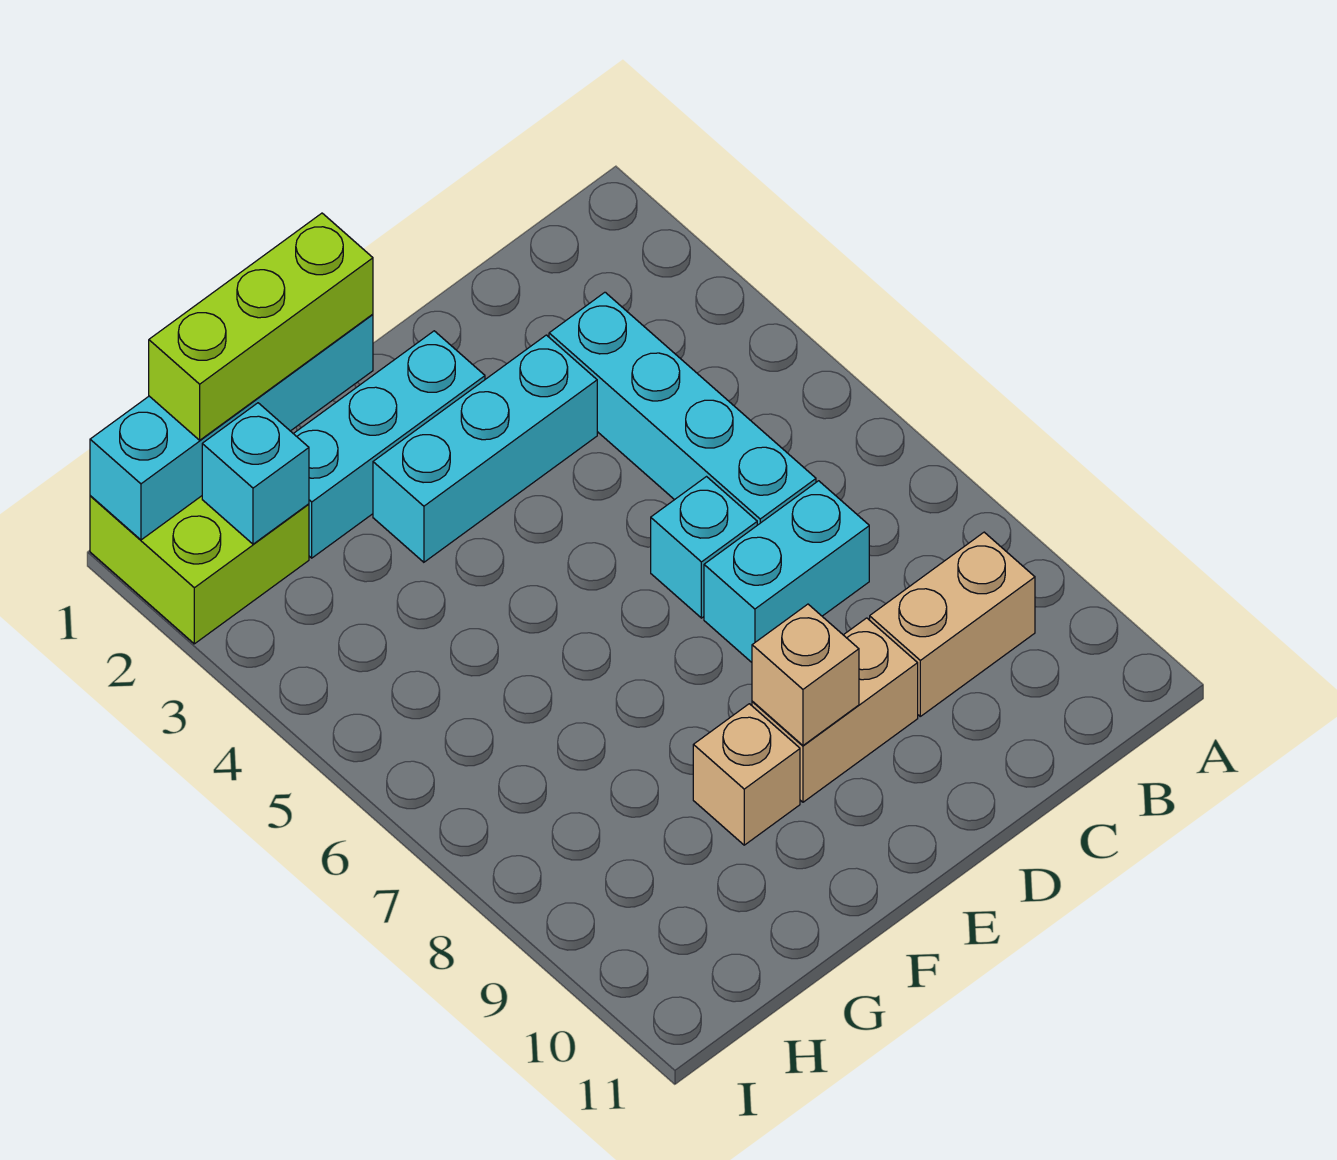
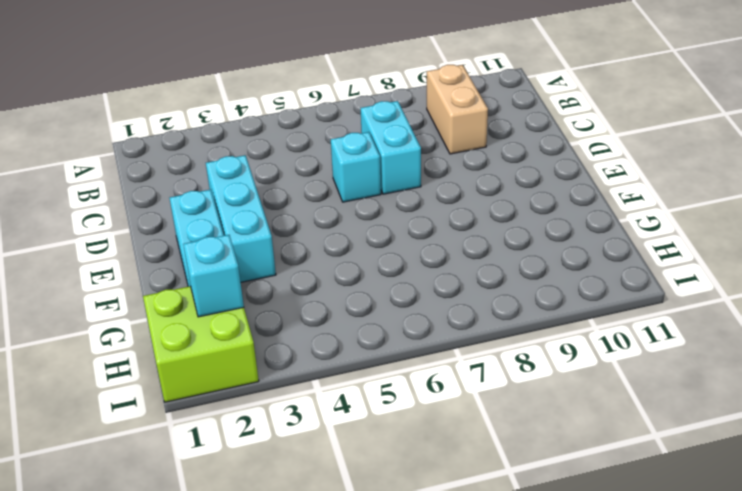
none -> cyan brick C3:C6 level 1
none -> tan brick D9:E9 level 1
none -> tan brick F9 level 1

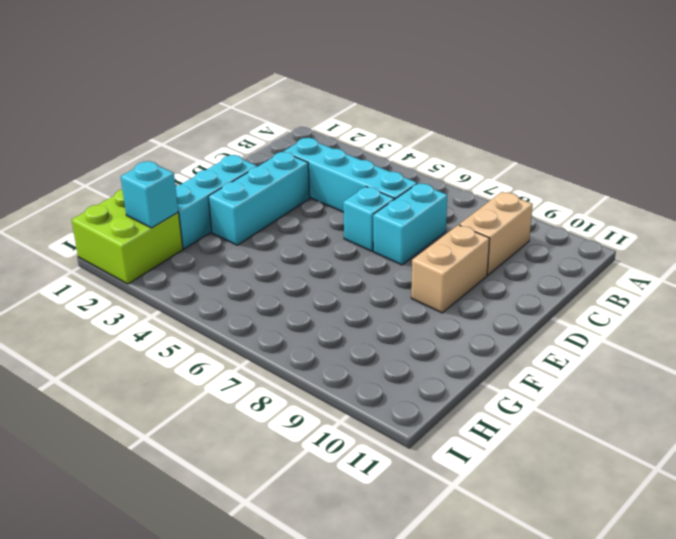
none -> tan brick F9 level 1
none -> tan brick E9 level 2
none -> cyan brick F1:I1 level 2

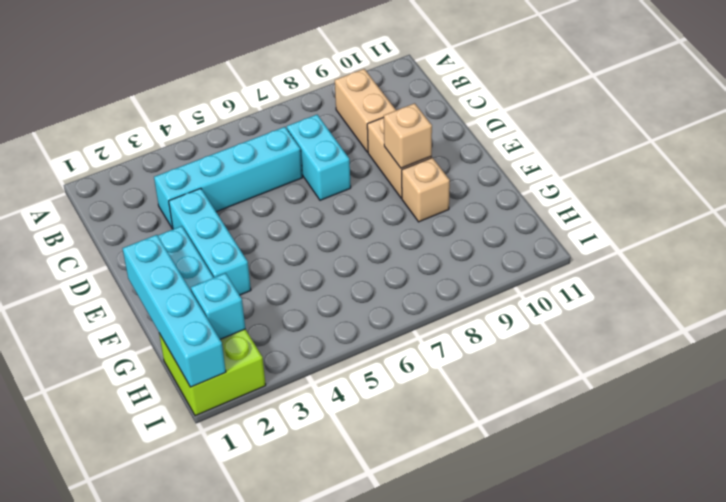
none -> cyan brick D6 level 1
none -> lime brick F1:H1 level 3

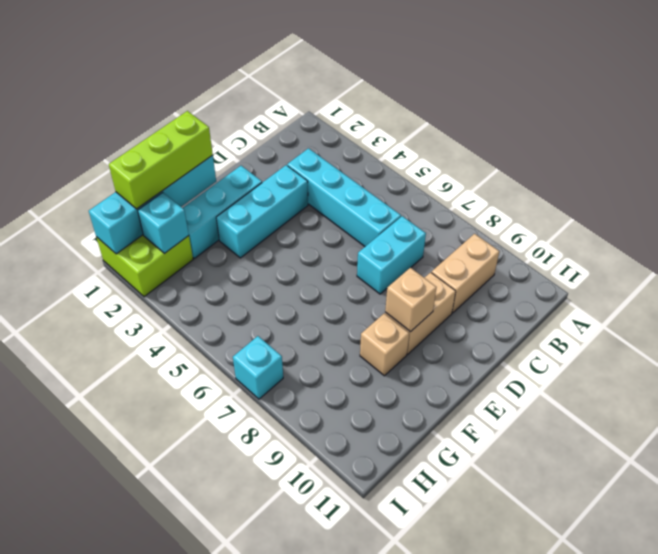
cyan brick I7 level 1 -> cyan brick D6 level 1

